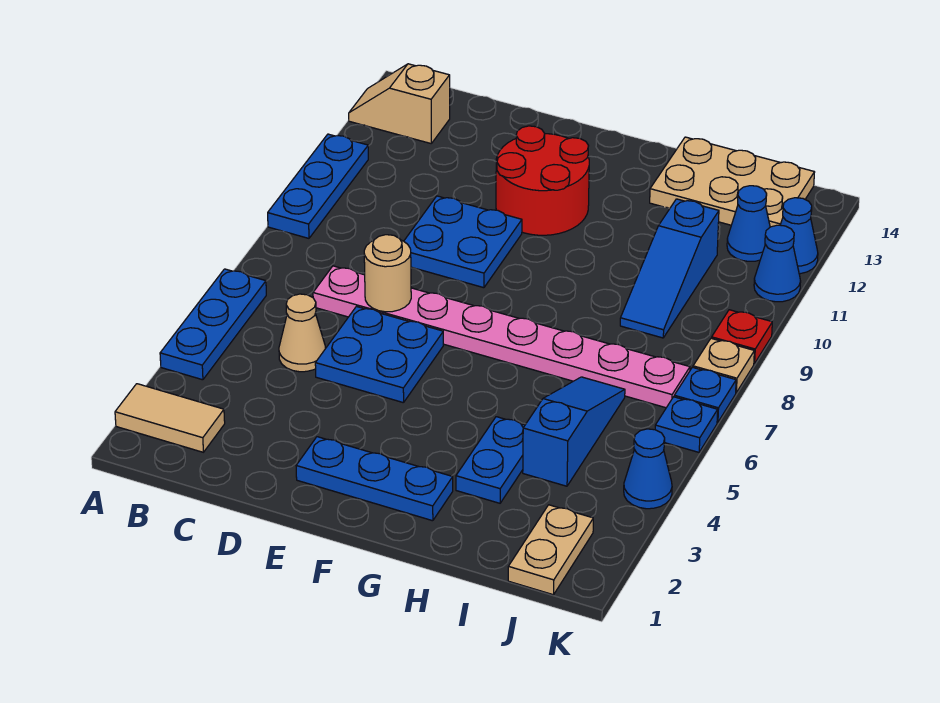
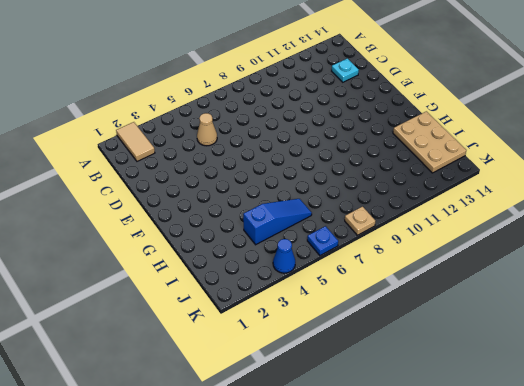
cyan plate C13 level 1 -> none
none -> blue plate A4:A6 level 1
none -> blue plate A9:A11 level 1
none -> tan slope A13:B13 level 1 top B

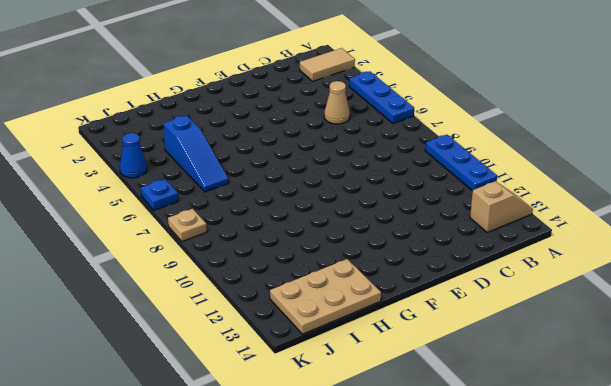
none -> pink plate C7:J7 level 1
none -> blue plate D5:E6 level 1
none -> blue plate D9:E10 level 1

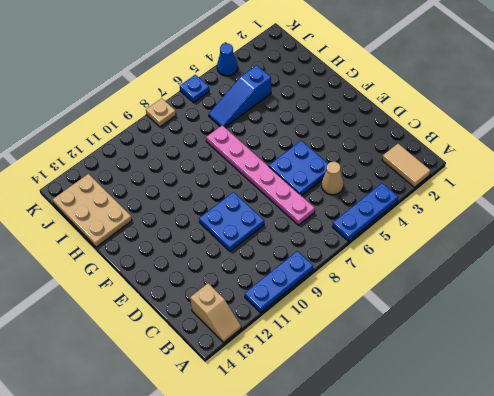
pink plate C7:H7 level 1 -> pink plate C7:J7 level 1
none -> blue plate E2:G2 level 1
none -> red round brick E11:F12 level 1
none -> blue plate H3:H4 level 1

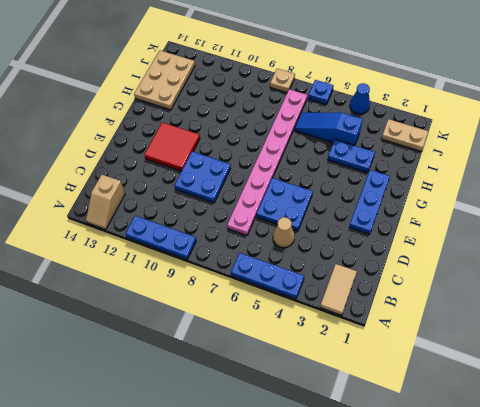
red tile E11:F12 level 1 -> red round brick E11:F12 level 1
none -> blue slope I9:I11 level 1 top 11
none -> blue cone J12 level 1
none -> blue plate K7 level 1

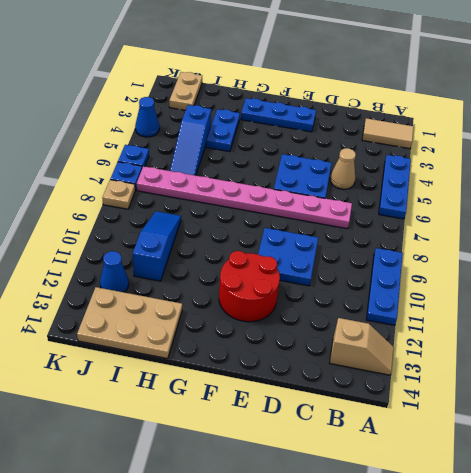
none -> red plate K9 level 1
none -> blue cone K11 level 1
none -> blue cone K12 level 1

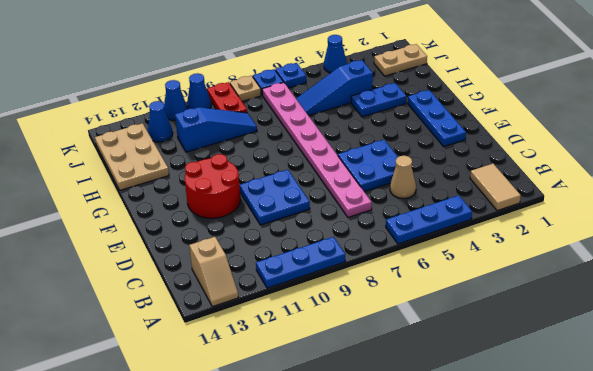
red plate J9:K9 level 1 -> red plate K9 level 1
blue cone K10 level 1 -> blue cone K12 level 1
none -> tan round brick D7 level 2

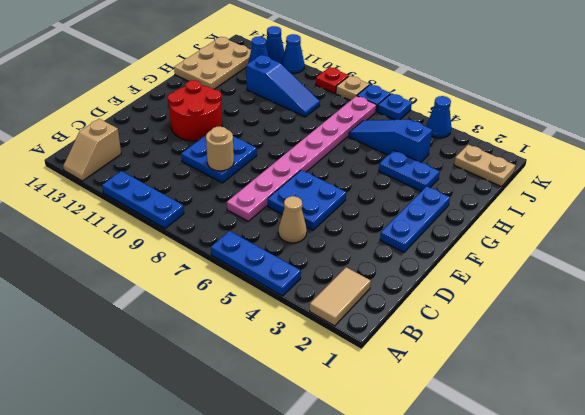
tan round brick D9 level 2 -> tan round brick D7 level 2

